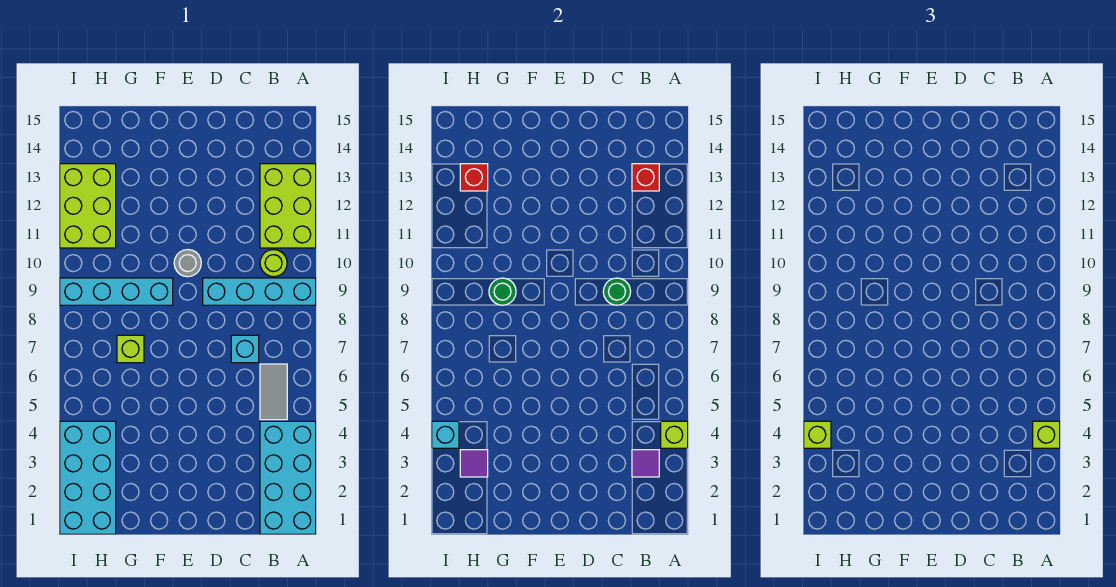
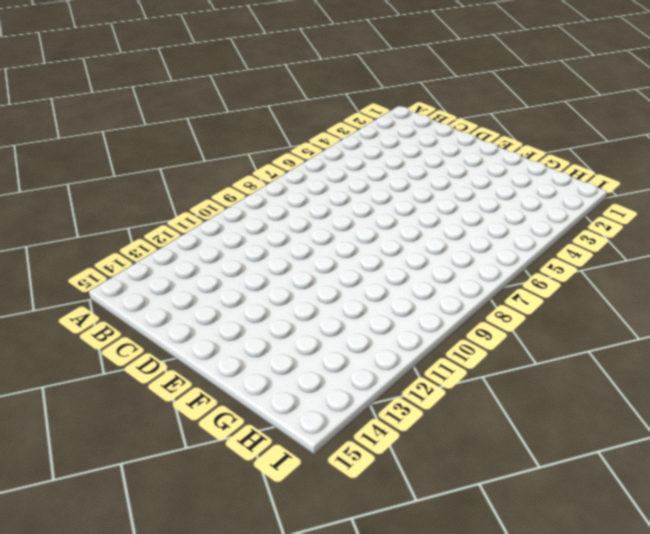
none -> cyan brick A1:B4 level 1
none -> cyan brick A9:D9 level 1
none -> lime brick A11:B13 level 1

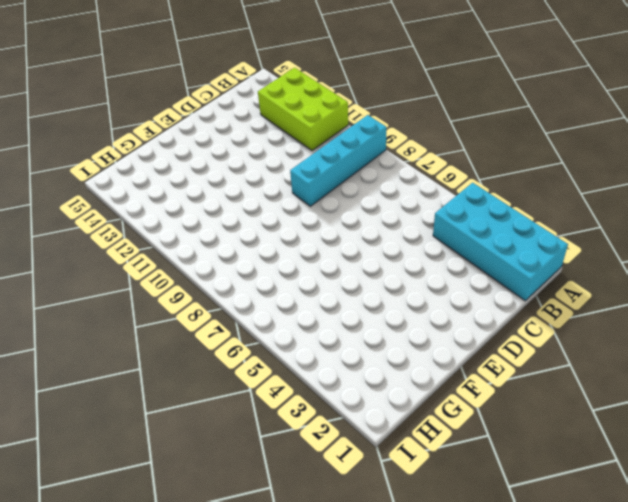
none -> grey tile B5:B6 level 1
none -> lime round brick B10 level 1
none -> cyan brick C7 level 1

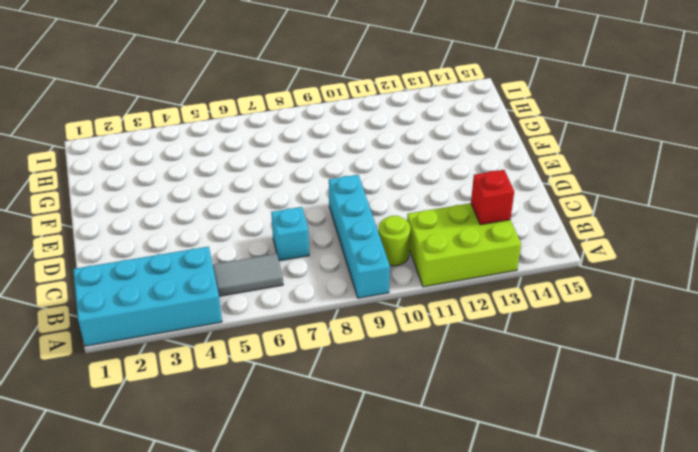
none -> grey round brick E10 level 1
none -> cyan brick F9:I9 level 1
none -> lime brick G7 level 1

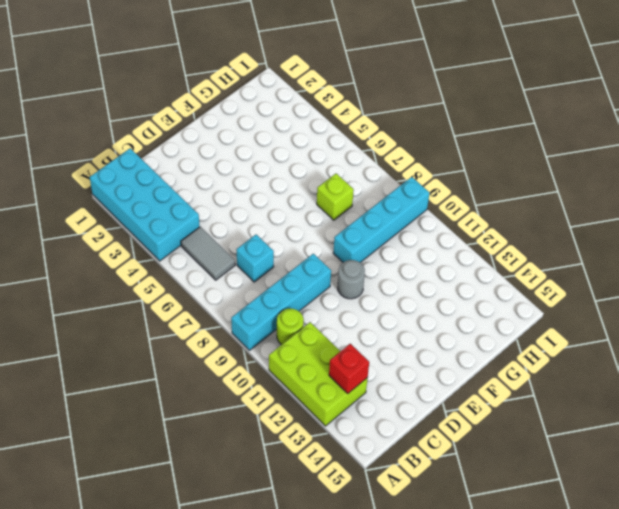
none -> cyan brick H1:I4 level 1
none -> lime brick H11:I13 level 1
none -> lime brick A4 level 2

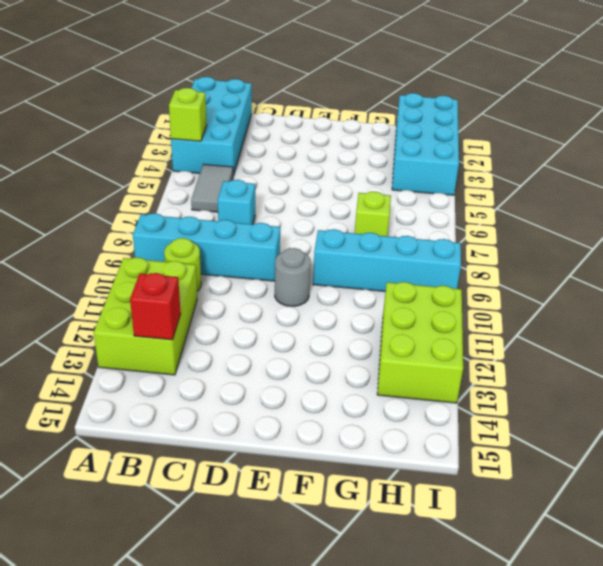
none -> purple tile B3 level 2
none -> green round brick C9 level 2
none -> green round brick G9 level 2

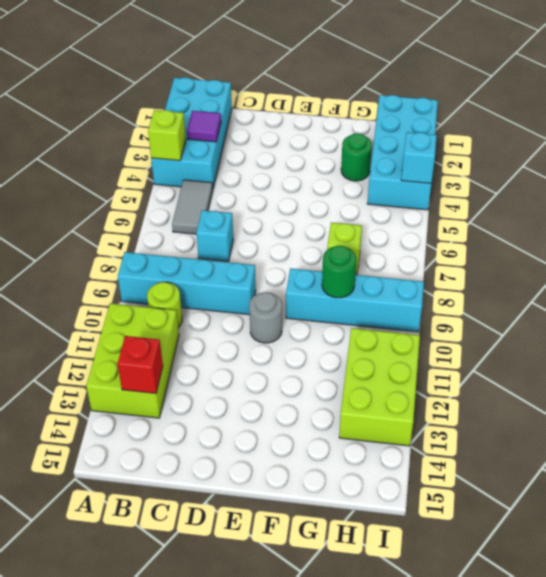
green round brick G3 level 1 -> green round brick C9 level 2
none -> purple tile H3 level 2
none -> red brick H13 level 2
none -> lime brick A4 level 3

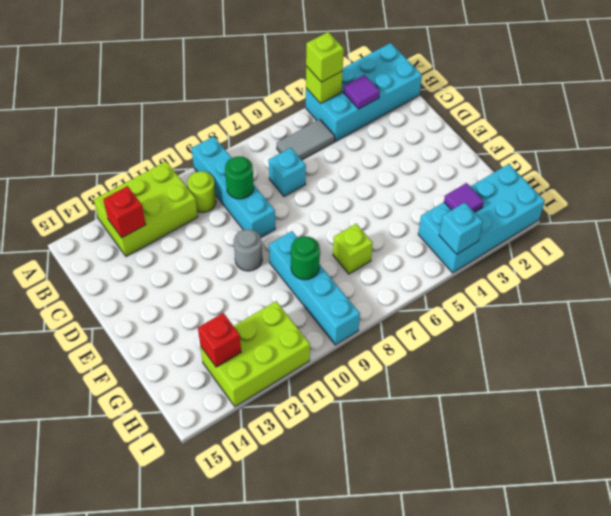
none -> lime brick I4 level 3

